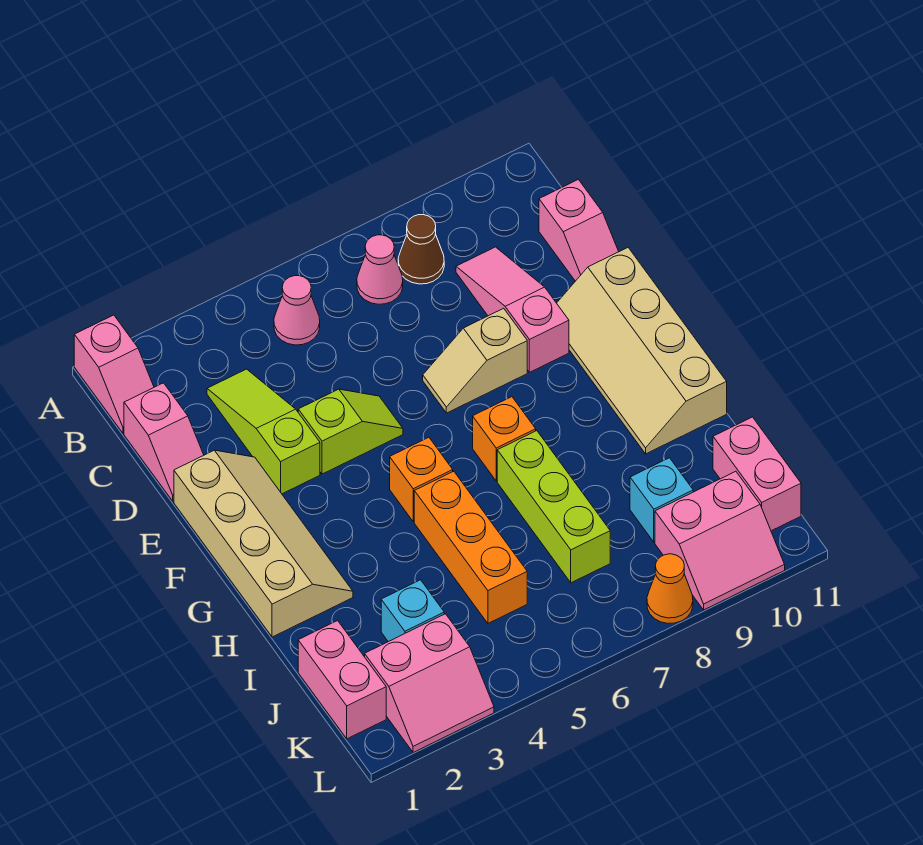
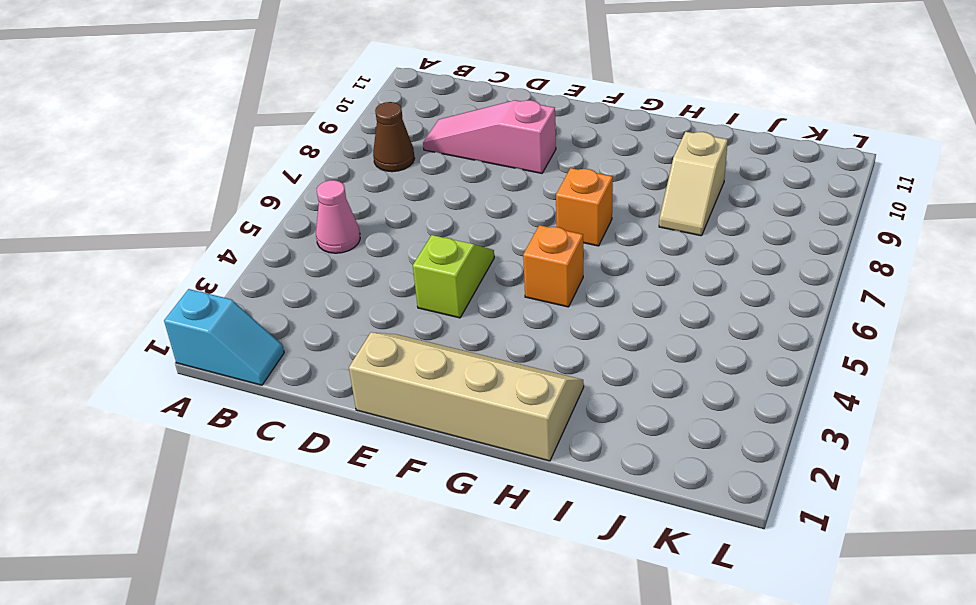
cyan slope A1:B1 level 1 top A -> pink slope A1:B1 level 1 top A
tan slope I8:I9 level 1 top 9 -> tan slope E7:E8 level 1 top 8
none -> pink cone B7 level 1
none -> pink slope C1:D1 level 1 top C
none -> lime slope C3:E3 level 1 top E

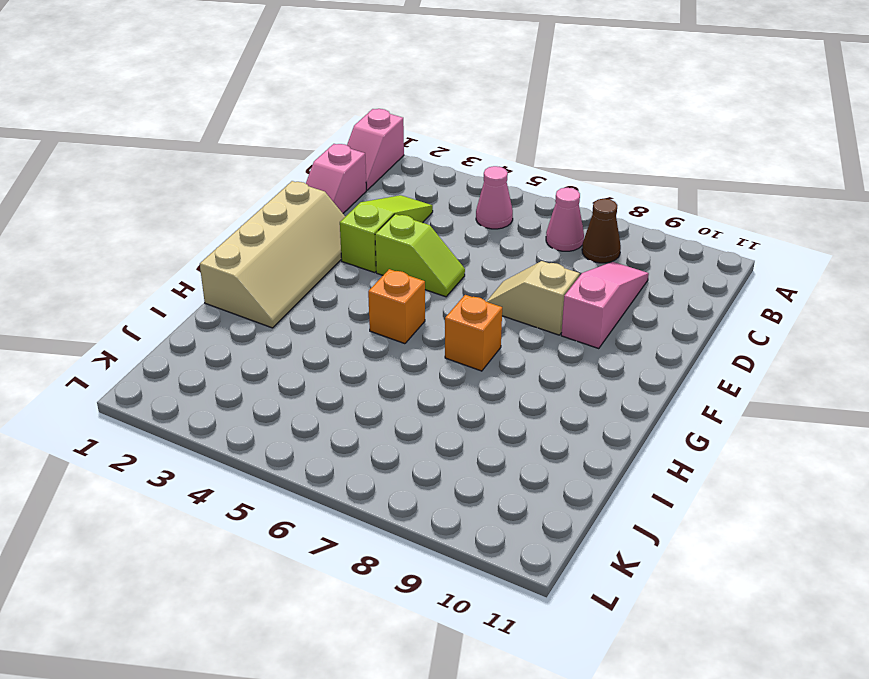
none -> pink slope C11:D11 level 1 top C
none -> tan slope E10:H11 level 1 top 11
none -> orange brick H5:J5 level 1

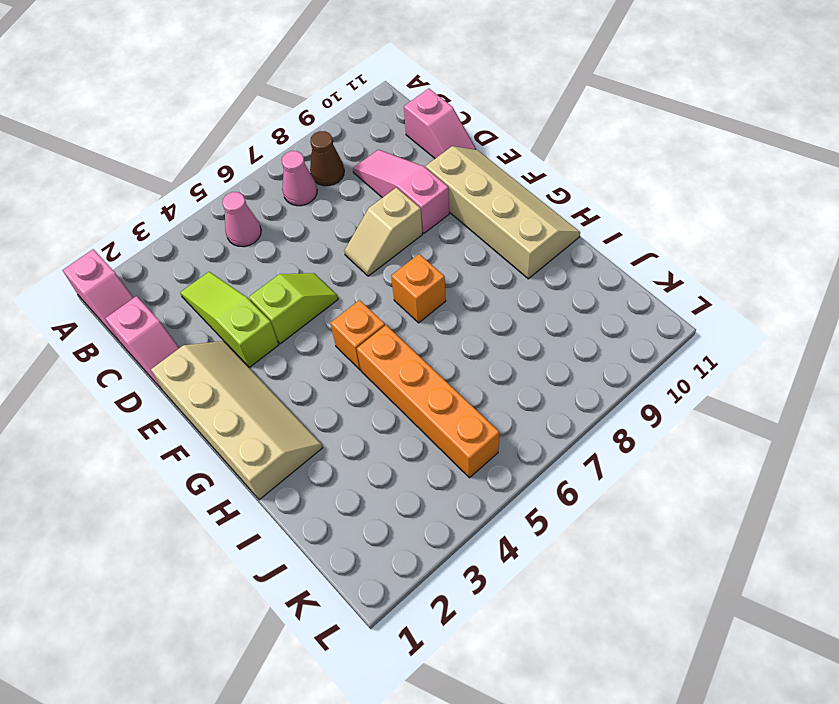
tan slope E10:H11 level 1 top 10 -> tan slope E10:H11 level 1 top 11
orange brick H5:K5 level 1 -> orange brick H5:J5 level 1
none -> lime brick H7:J7 level 1
none -> pink brick J1:K1 level 1
none -> cyan brick J3 level 1

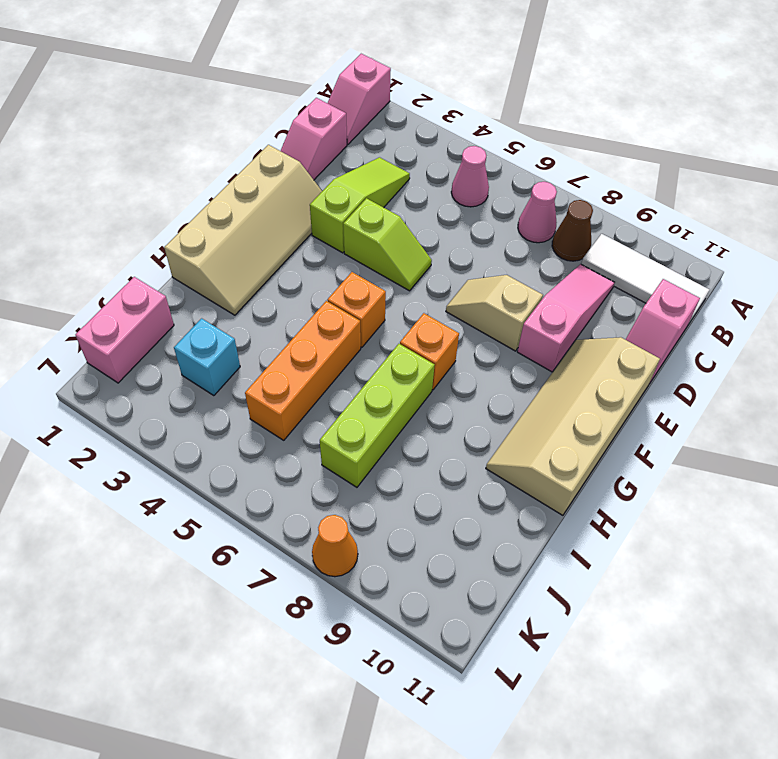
white tile B9:B11 level 1 -> none
none -> cyan brick J9 level 1
none -> pink brick J11:K11 level 1
none -> pink slope K2:L3 level 1 top K

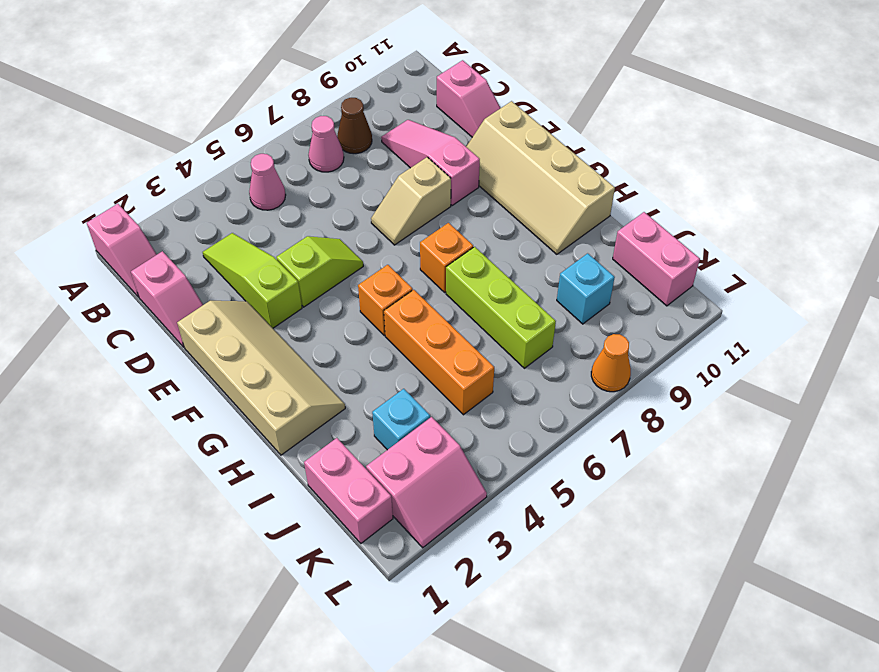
none -> pink slope K9:L10 level 1 top K

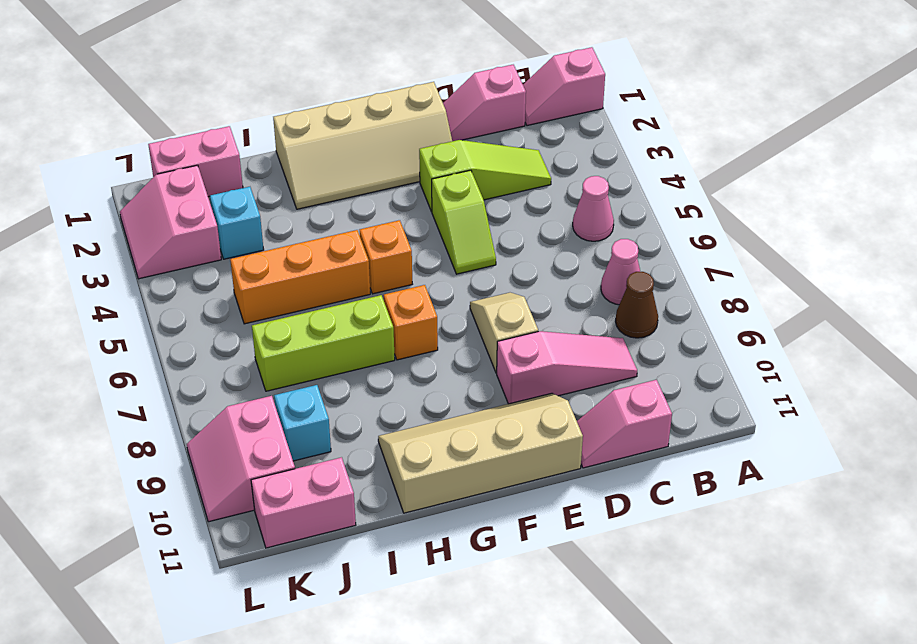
none -> orange cone L8 level 1

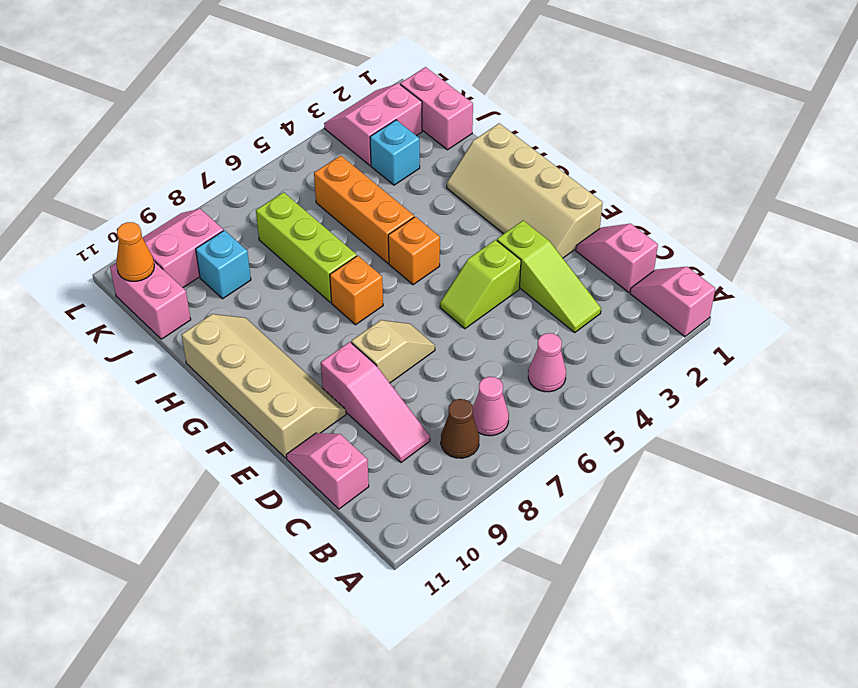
orange cone K11 level 2 -> orange cone L8 level 1

